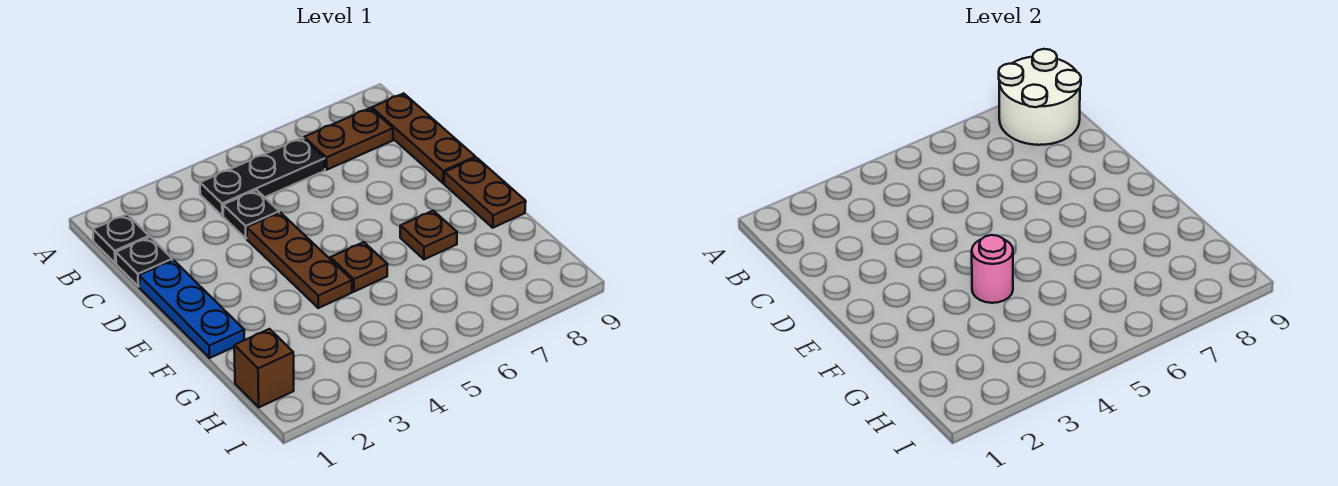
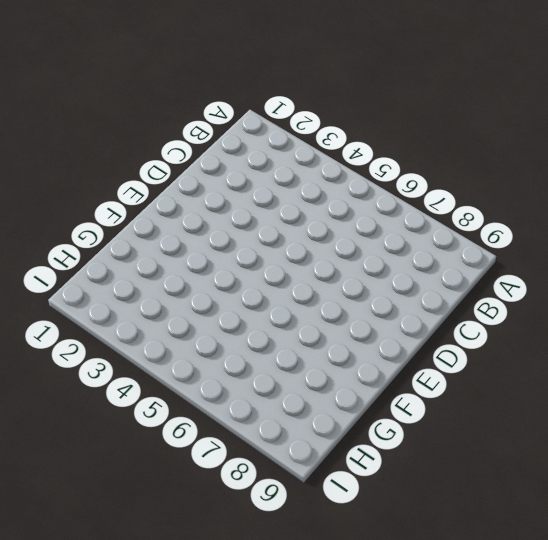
none -> black plate B1 level 1
none -> black plate B4:B6 level 1
none -> brown plate B7:B8 level 1

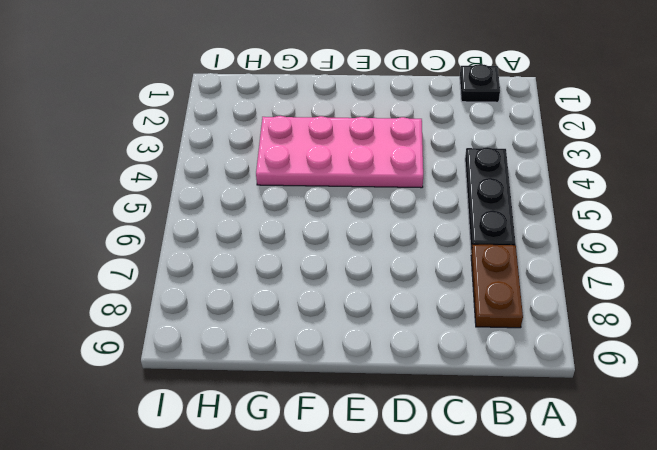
pink plate D3:G4 level 1 -> brown plate D4:F4 level 1
none -> brown plate B9:D9 level 1
none -> black plate C1 level 1
none -> black plate C4 level 1

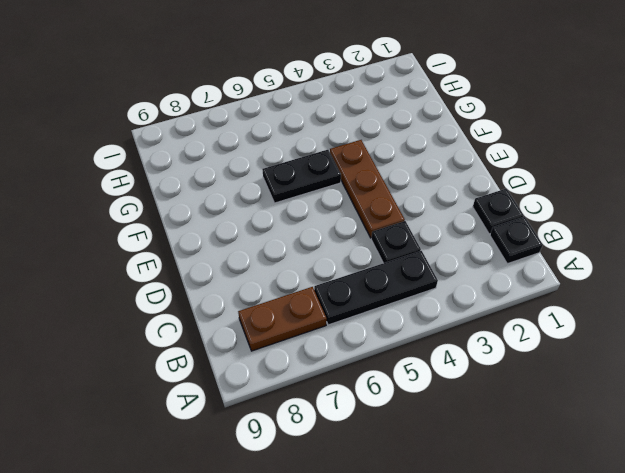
black plate F5:F6 level 1 -> brown plate F5 level 1
none -> brown plate B9:D9 level 1
none -> blue plate D1:F1 level 1
none -> brown plate E9:F9 level 1

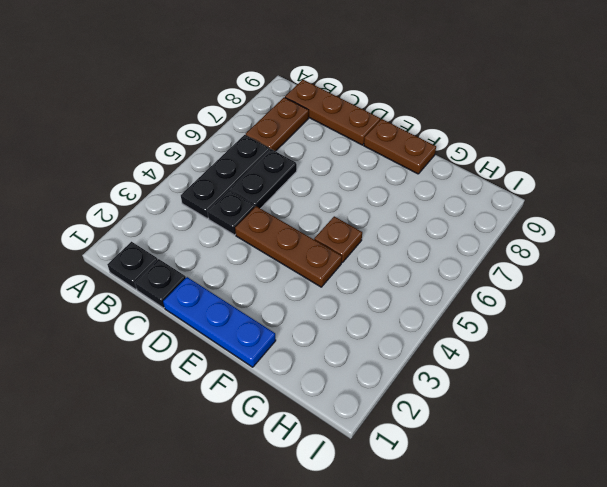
black plate C5:C6 level 1 -> none
none -> brown plate F7 level 1
none -> brown brick H1 level 1
none -> white round brick A8:B9 level 2

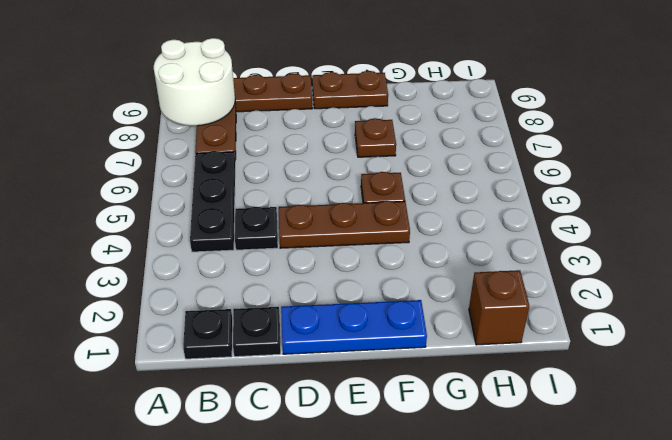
none -> pink round brick F4 level 2

